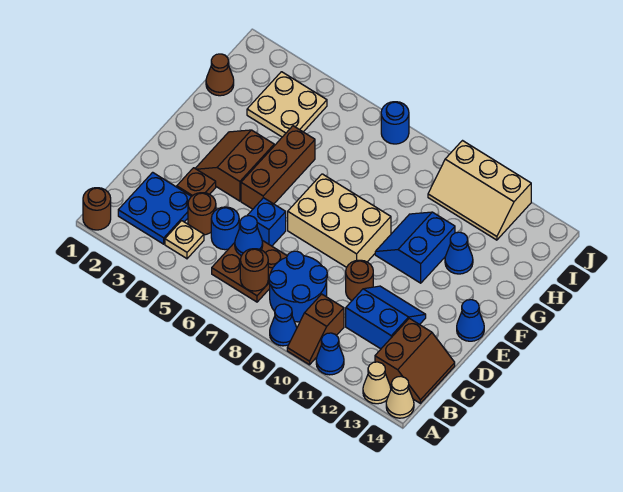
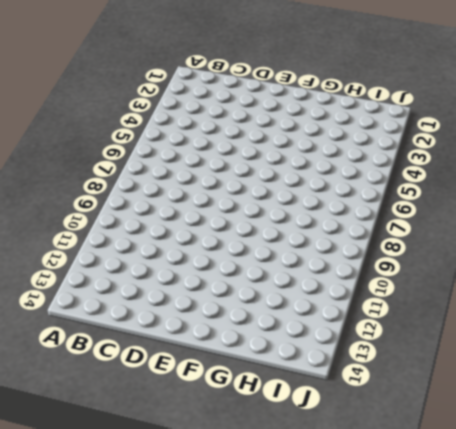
none -> brown round brick A1 level 1
none -> blue cone A9 level 1
none -> brown slope A10:B10 level 1 top B

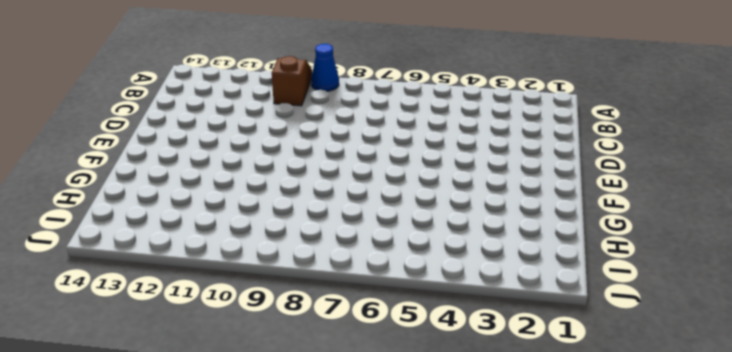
none -> brown round brick A1 level 1
none -> blue cone A11 level 1
none -> tan cone A13 level 1

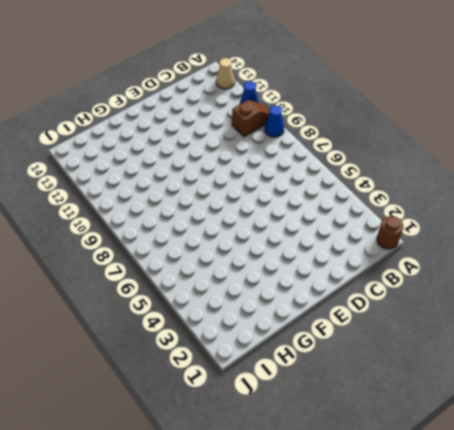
none -> tan cone A14 level 1
none -> blue plate B2:C3 level 1
none -> tan plate B4 level 1

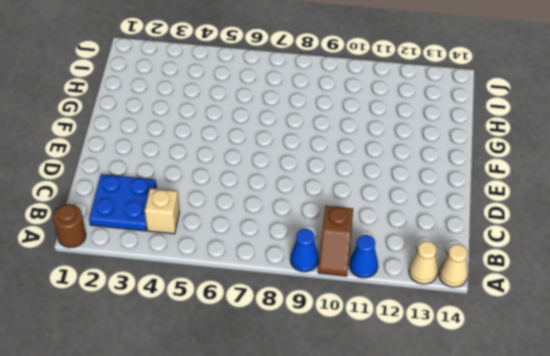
tan brick B4 level 1 -> tan plate B4 level 1
none -> brown plate B6:C7 level 1
none -> blue round brick B8:C9 level 1
none -> brown slope B13:C14 level 1 top 13

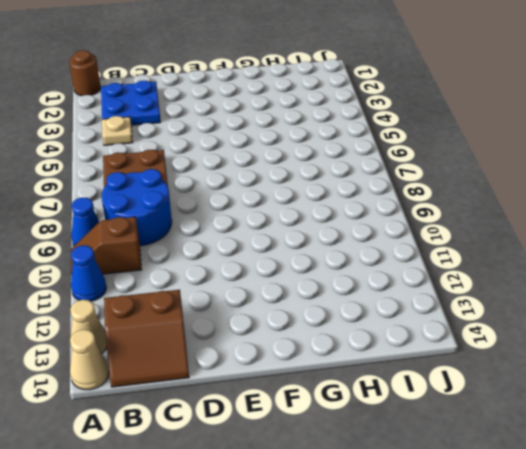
none -> brown round brick C4 level 1
none -> blue round brick C5 level 1
none -> blue slope C11:D12 level 1 top C

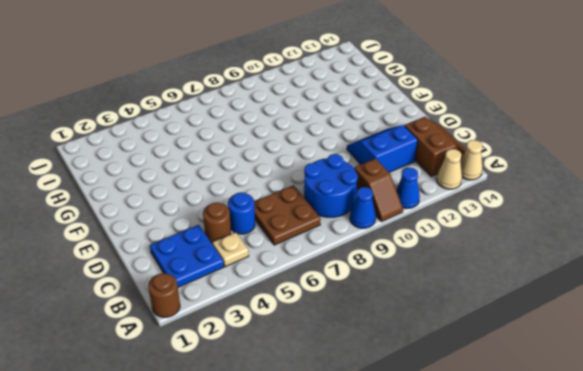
none -> brown plate D3 level 1
none -> blue brick D6 level 1
none -> brown round brick D10 level 1

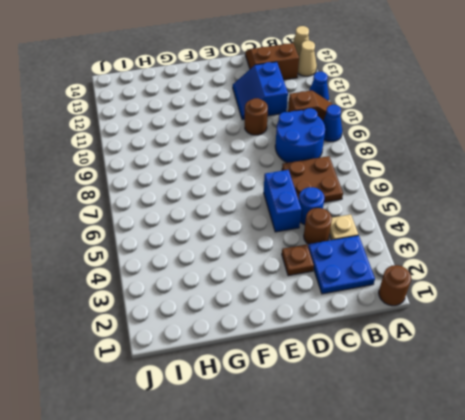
blue brick D5:D6 level 1 -> blue brick D6 level 1
none -> brown slope E3:F4 level 1 top 4
none -> brown brick E5:G5 level 1
none -> tan brick E7:F9 level 1

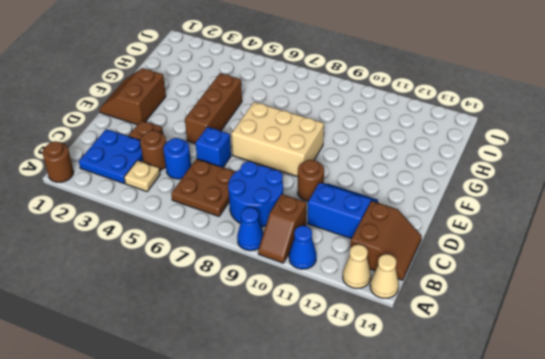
brown slope E1:F2 level 1 top 2 -> brown slope E3:F4 level 1 top 4
none -> blue cone E14 level 1
none -> blue slope F10:G11 level 1 top 11
none -> blue cone G12 level 1

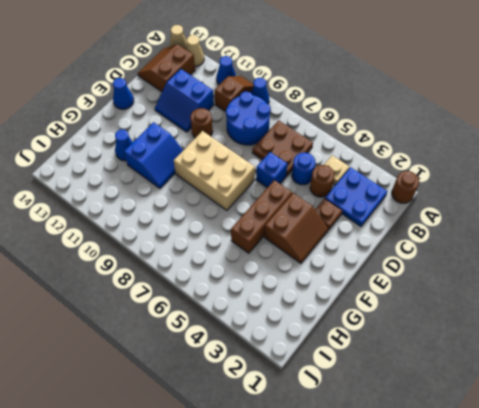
none -> brown cone H1 level 1
none -> tan plate H3:I4 level 1
none -> tan slope I10:J12 level 1 top J

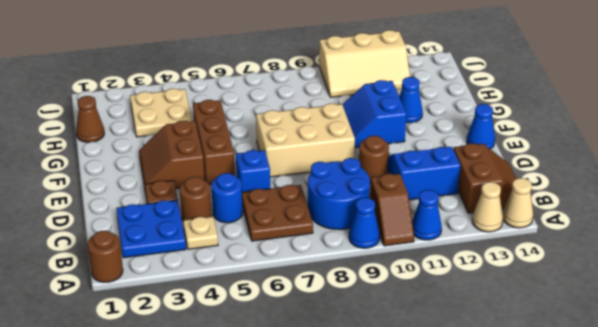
none -> blue round brick J7 level 1
none -> brown round brick B7 level 2
none -> blue cone C6 level 2

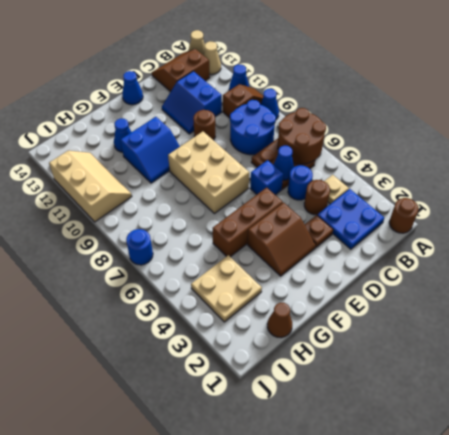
brown round brick A6:B7 level 2 -> brown round brick B7 level 2

